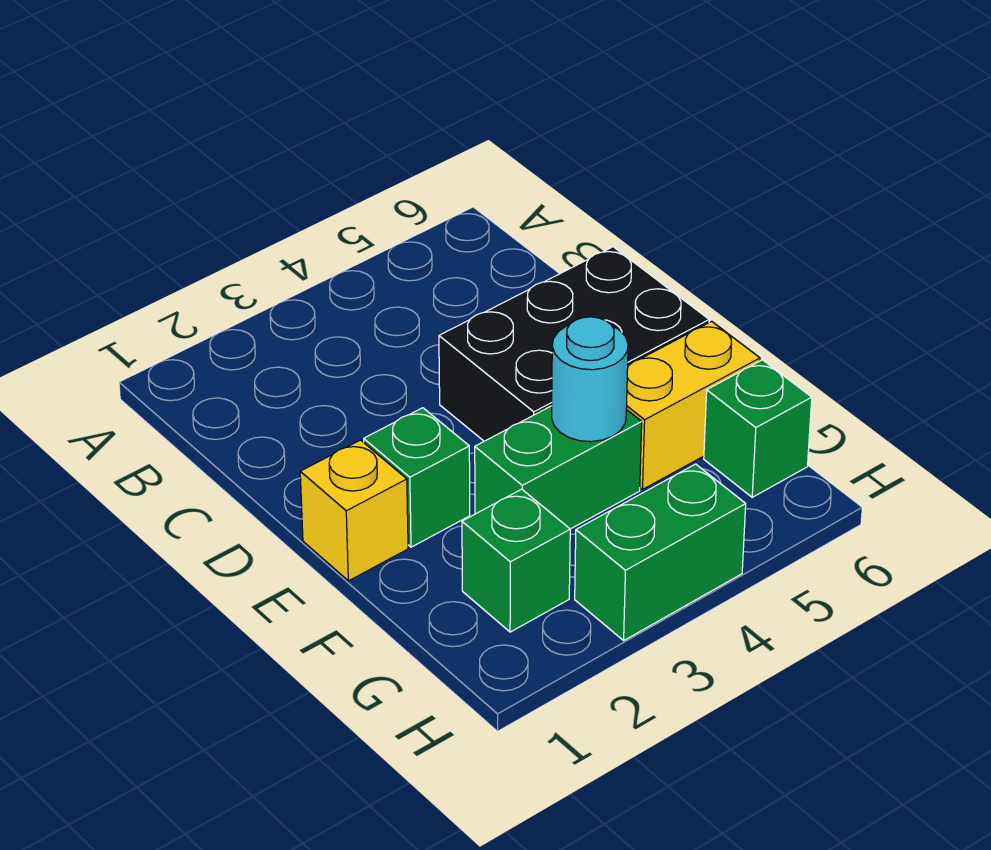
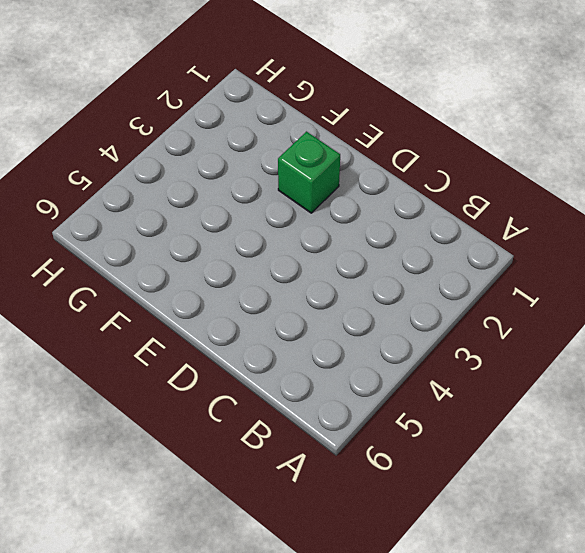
none -> black brick D4:E6 level 1
none -> yellow brick E1 level 1

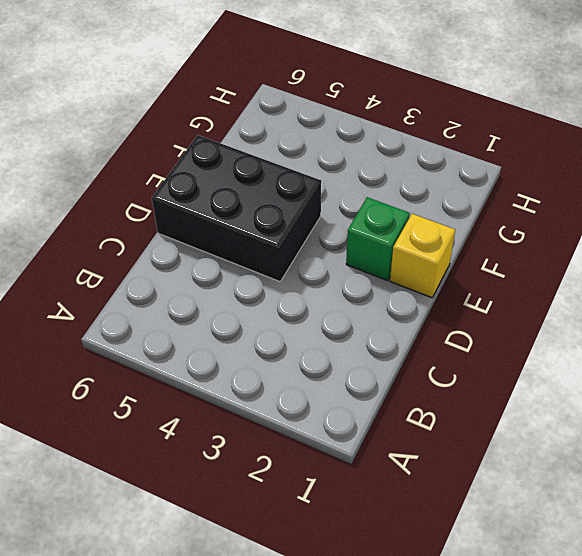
none -> green brick F3:F4 level 1
none -> yellow brick F5:F6 level 1

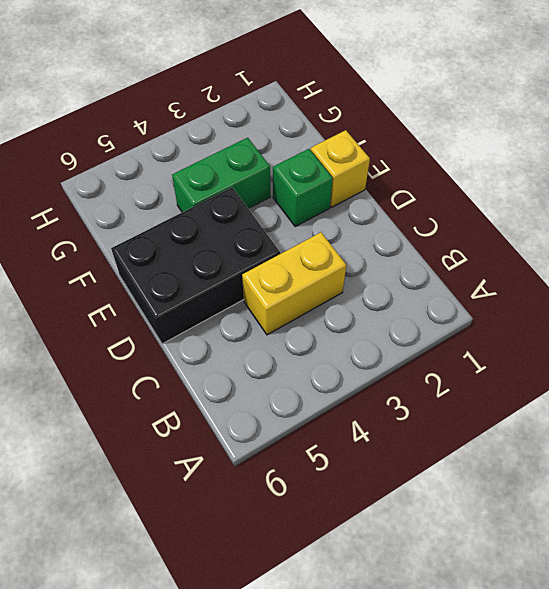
yellow brick C3:C4 level 1 -> yellow brick F5:F6 level 1
none -> green brick G2 level 1
none -> green brick G6 level 1

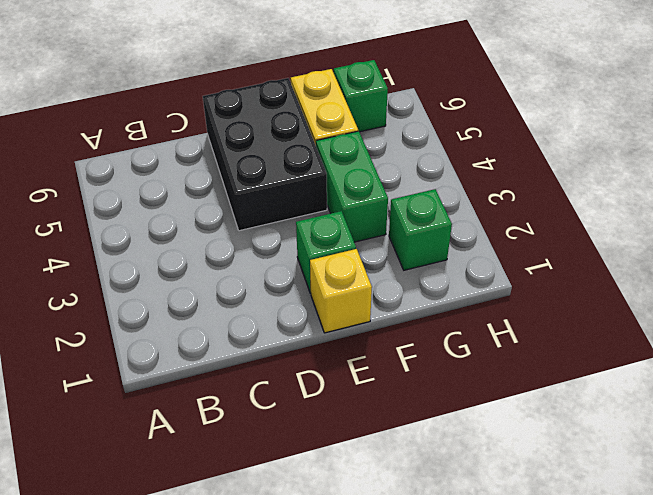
none -> green brick H3:H4 level 1
none -> cyan round brick F4 level 2

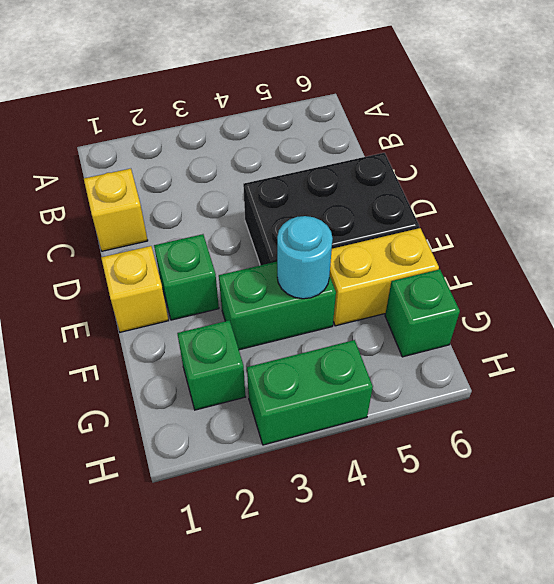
yellow brick C1 level 1 -> none

